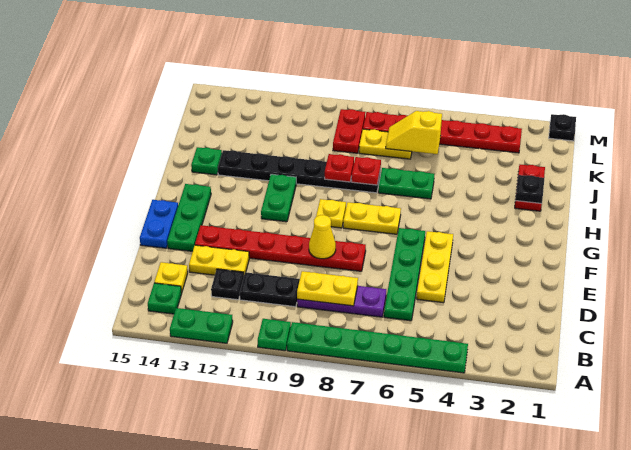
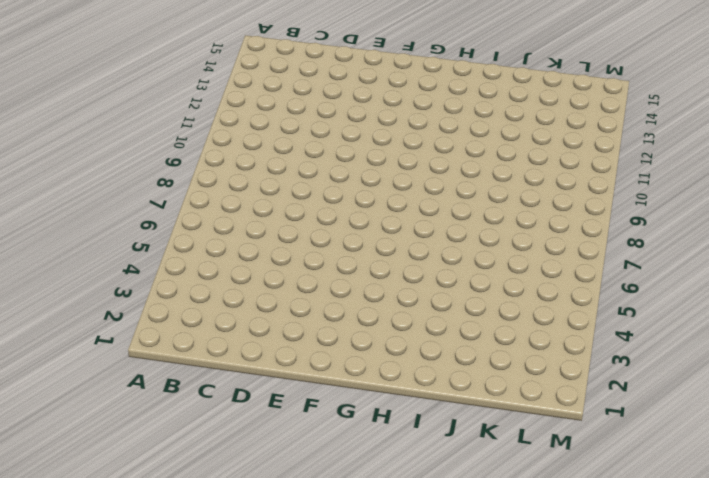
none -> green plate A4:A9 level 1
none -> green plate A10 level 1
none -> green plate A12:A13 level 1
none -> green plate B14 level 1

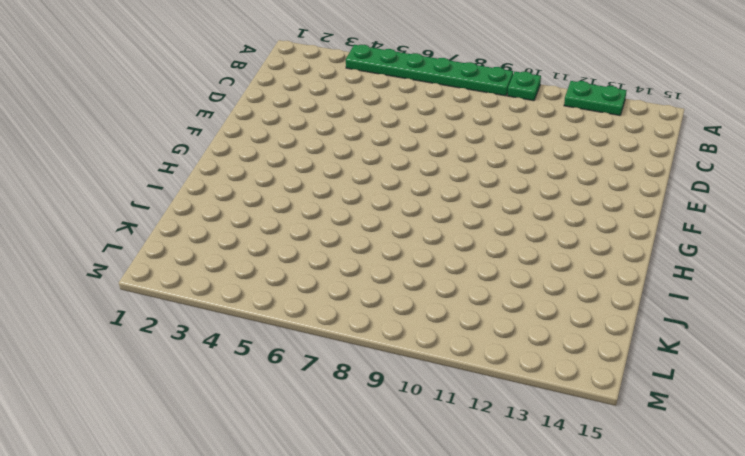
none -> green plate B14 level 1
none -> green plate C6:F6 level 1
none -> purple plate C7:C9 level 1
none -> black plate C10:C11 level 1

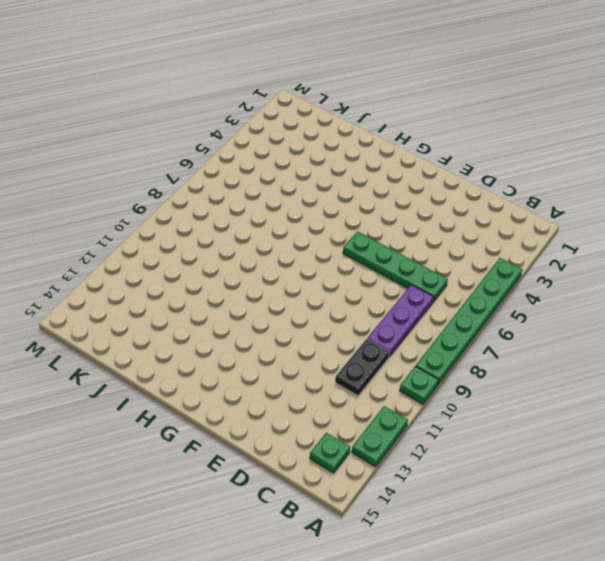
none -> black plate C12 level 1
none -> yellow plate C14 level 1
none -> yellow plate D5:F5 level 1
none -> yellow plate D12:D13 level 1

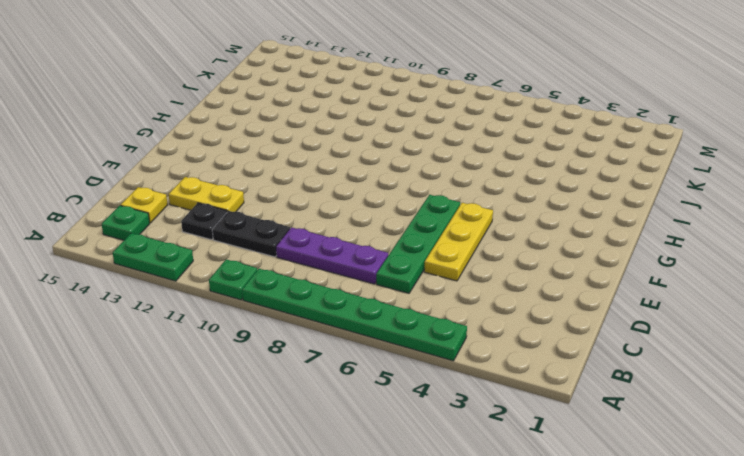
none -> red plate E8:E13 level 1
none -> green plate E14:G14 level 1
none -> blue plate E15:F15 level 1
none -> yellow plate G7:G8 level 1

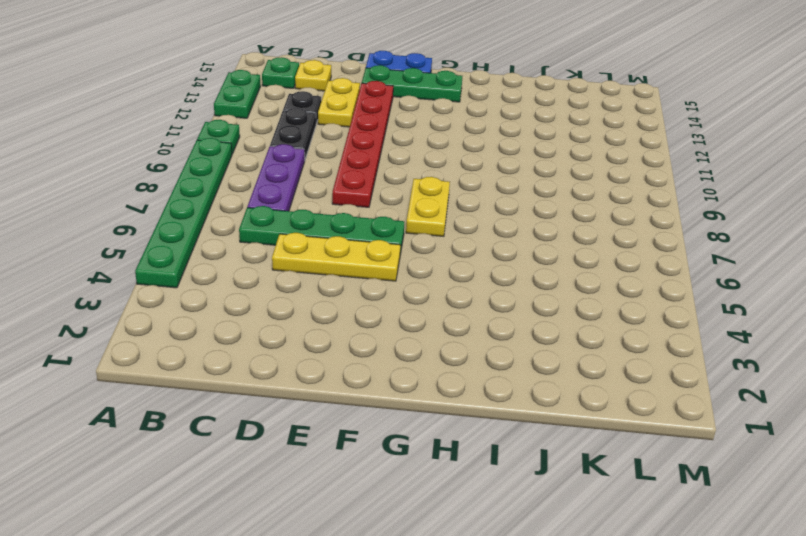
none -> yellow plate G9 level 1
none -> green plate G11:H11 level 1
none -> red plate I2:J2 level 1
none -> green plate I6:I7 level 1

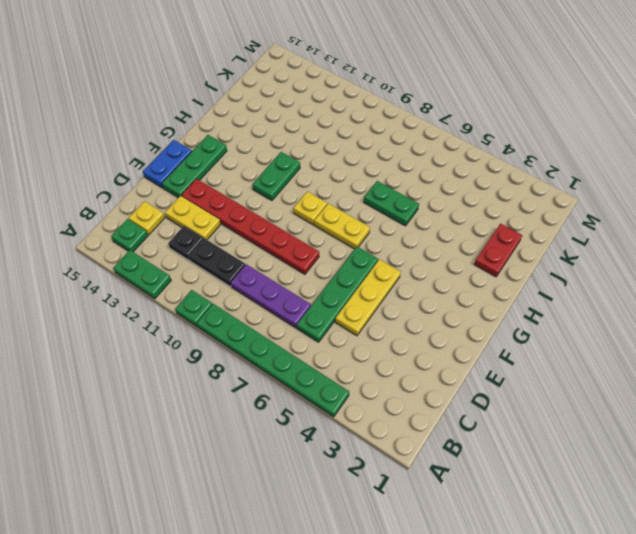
none -> black plate I8:I13 level 1
none -> green plate I14 level 1
none -> yellow plate K7:K8 level 1
none -> red plate K9:L9 level 1

